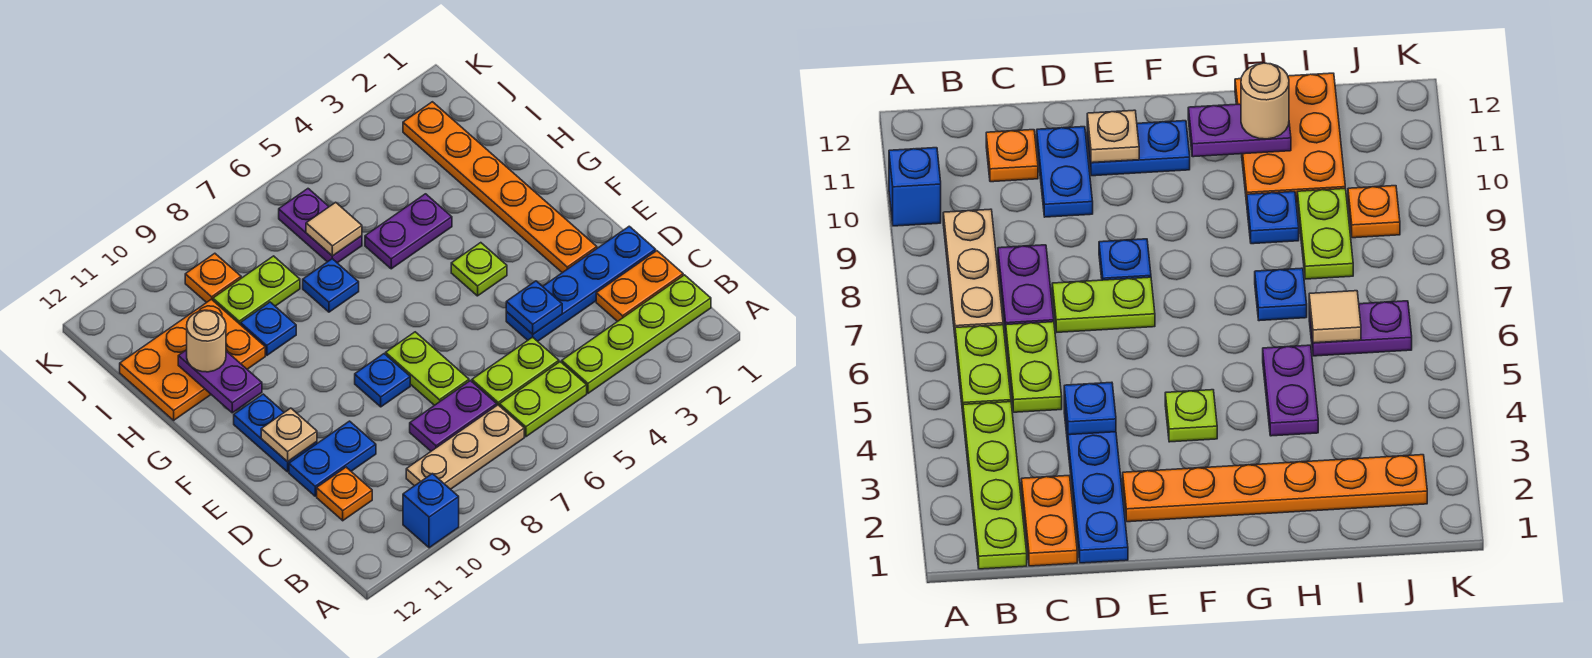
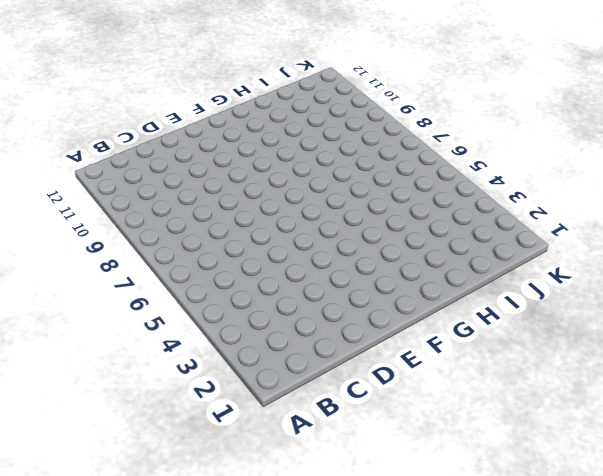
none -> blue brick A10 level 1
none -> lime plate B1:B4 level 1
none -> lime plate B5:B6 level 1

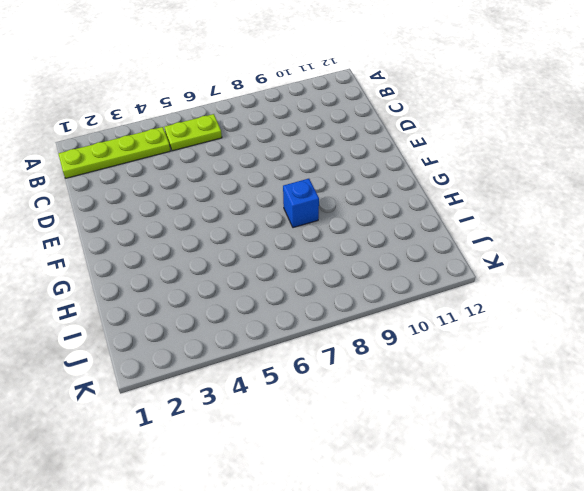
blue brick G8 level 1 -> blue brick A10 level 1
none -> tan plate B7:B9 level 1
none -> orange plate C1:C2 level 1
none -> lime plate C5:C6 level 1

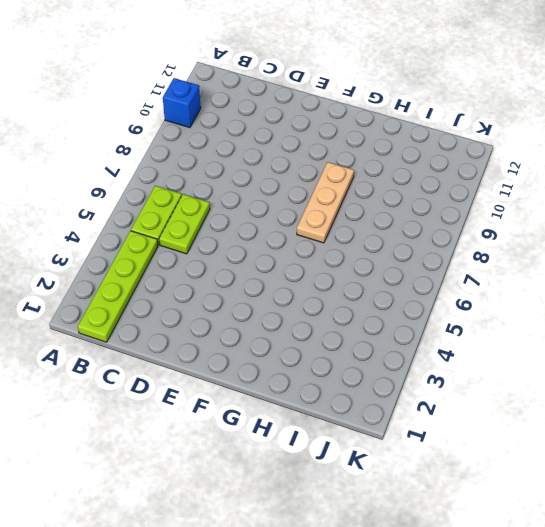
tan plate G7:G9 level 1 -> tan plate B7:B9 level 1
none -> orange plate C1:C2 level 1
none -> purple plate C7:C8 level 1
none -> orange plate C11 level 1

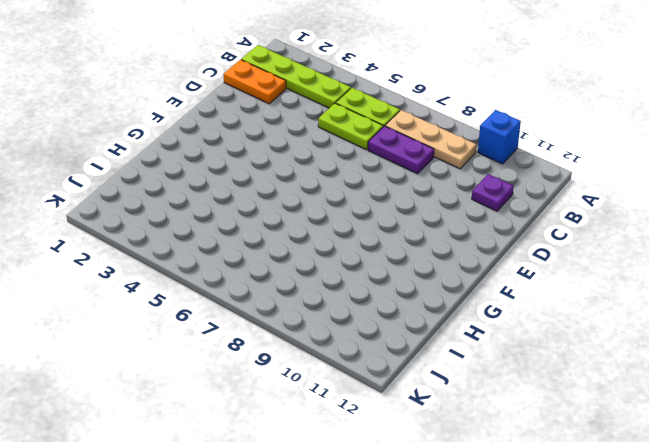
purple plate C11 level 1 -> orange plate C11 level 1
none -> blue plate D1:D4 level 1
none -> lime plate D7:E7 level 1
none -> blue plate D10:D11 level 1

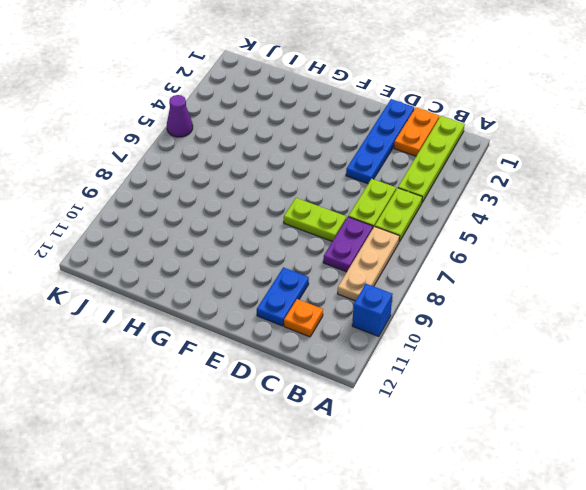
purple cone K5 level 1 -> none
none -> orange plate E2:J2 level 1
none -> blue plate E8 level 1
none -> blue plate E11:F11 level 1

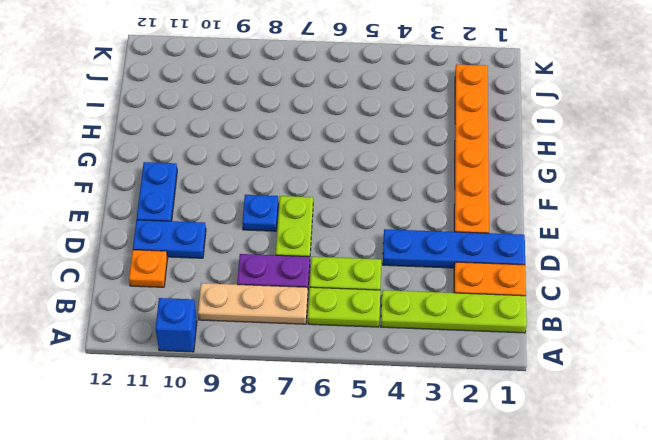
none -> lime plate F4 level 1
none -> purple plate H4:H5 level 1
none -> blue plate H7 level 1

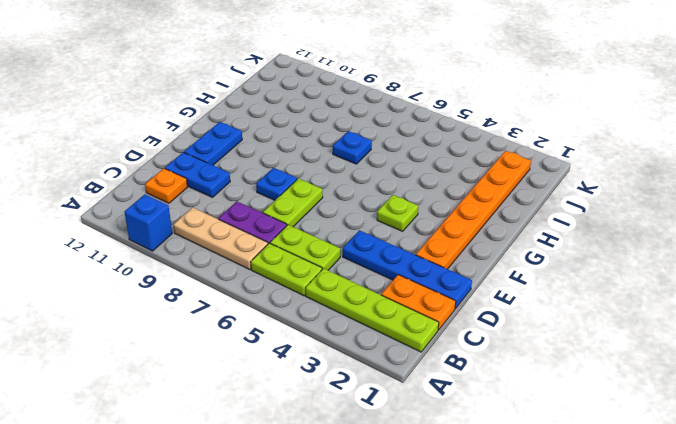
none -> purple plate H4:H5 level 1
none -> blue plate H9 level 1
none -> orange plate H10:I12 level 1

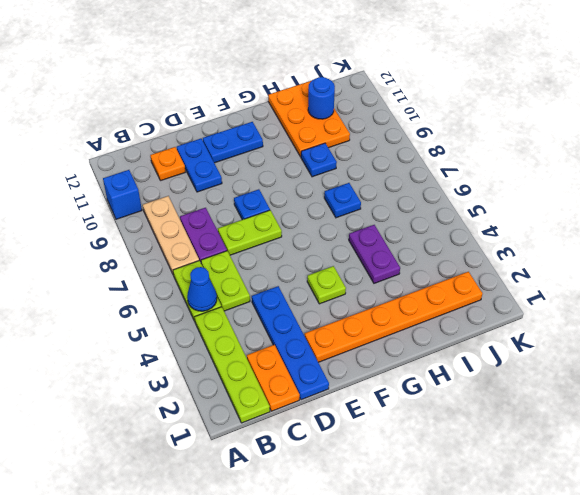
blue cone B5 level 2 -> none
blue round brick I11 level 2 -> none
none -> purple plate I6:J6 level 1
none -> lime plate I8:I9 level 1
none -> orange plate J9 level 1

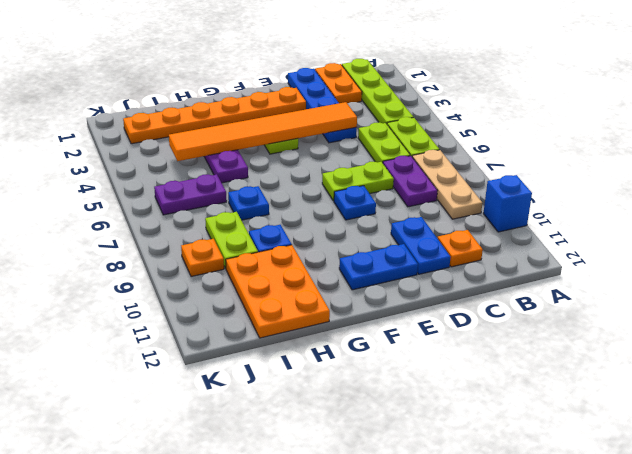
orange tile D4:I4 level 2 -> blue plate D4 level 2
none -> tan plate E11 level 2
none -> purple plate G11:H11 level 2
none -> tan tile I6 level 2

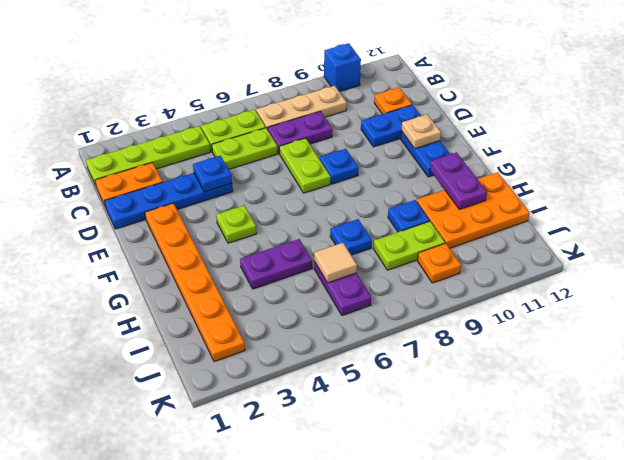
none -> tan round brick H11 level 3

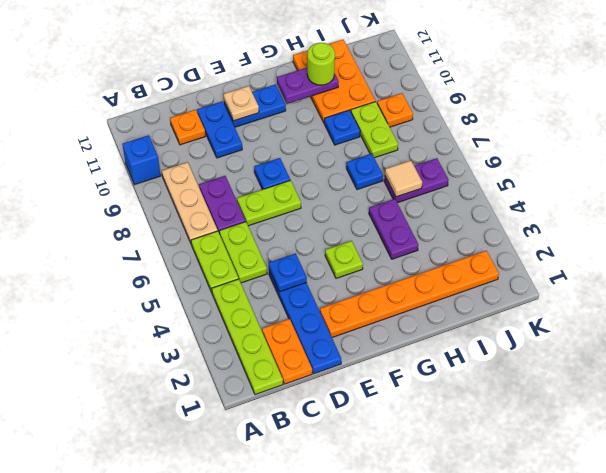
lime round brick H11 level 3 -> tan round brick H11 level 3

